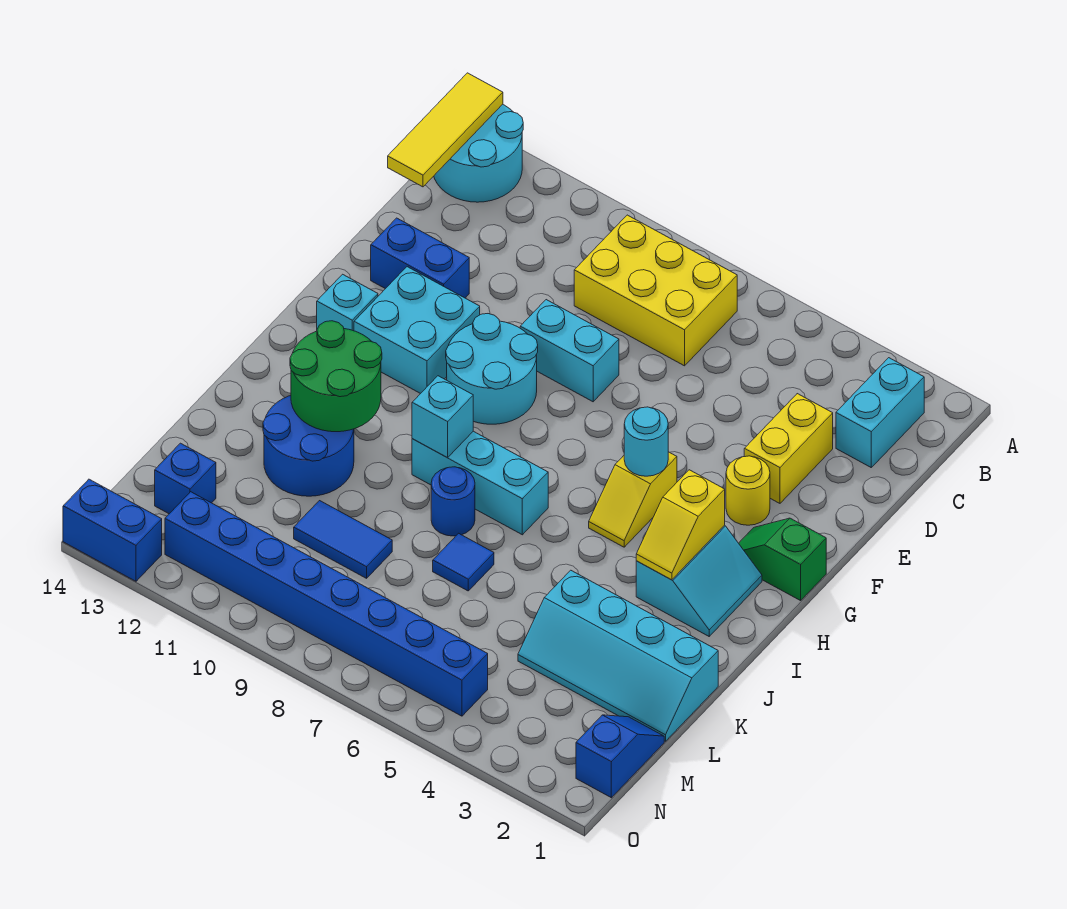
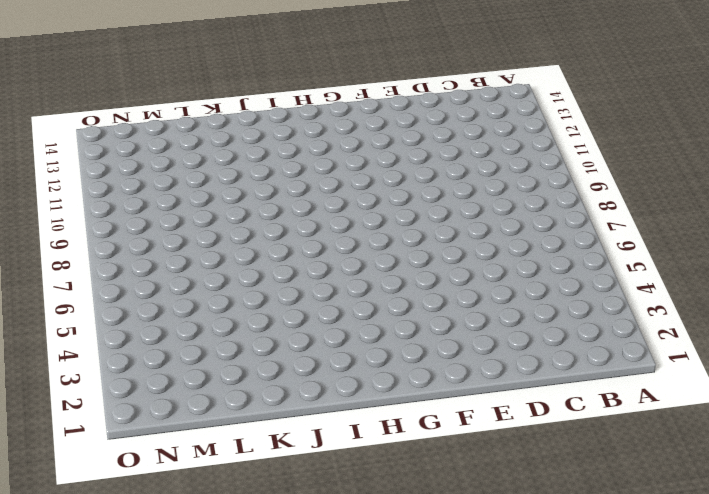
none -> cyan round brick A13:B14 level 1
none -> cyan brick B2:C2 level 1
none -> yellow brick B7:C9 level 1

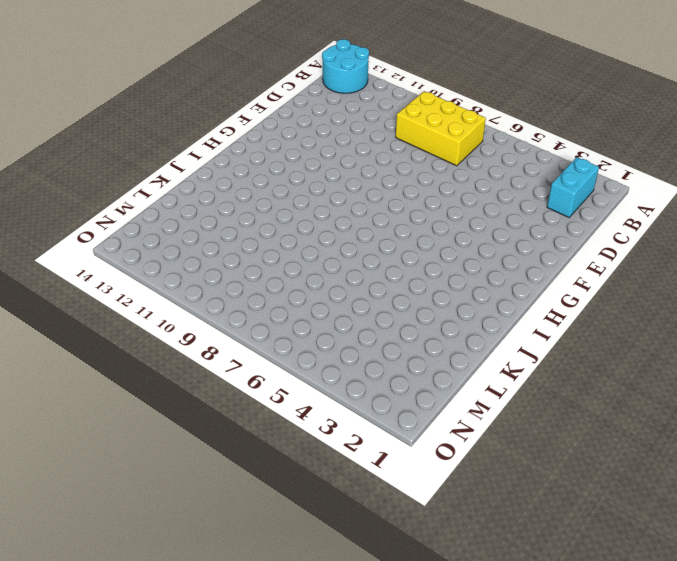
none -> yellow brick D3:E3 level 1
none -> cyan brick E8:E9 level 1
none -> blue brick E12:E13 level 1

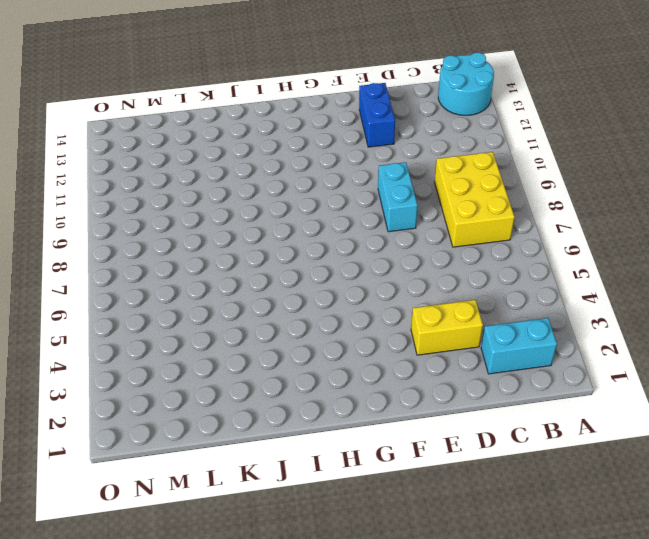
none -> yellow round brick F3 level 1
none -> cyan round brick F9:G10 level 1
none -> cyan brick F11:G12 level 1

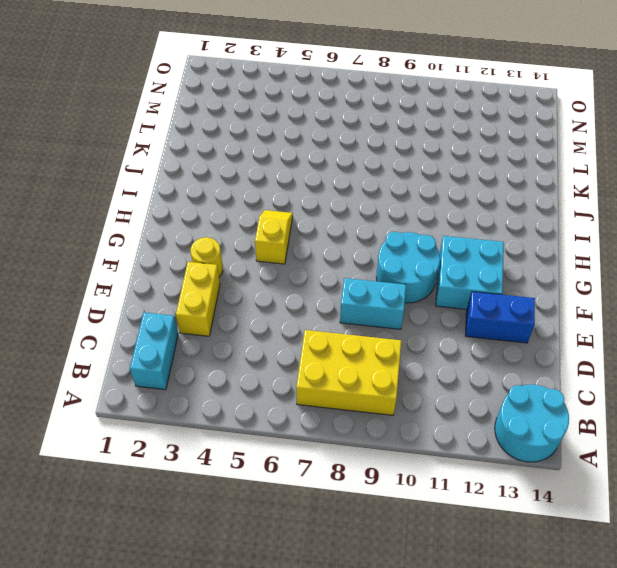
none -> green slope G1:G2 level 1 top 1
none -> cyan brick G13 level 1
none -> cyan slope H2:I3 level 1 top 3

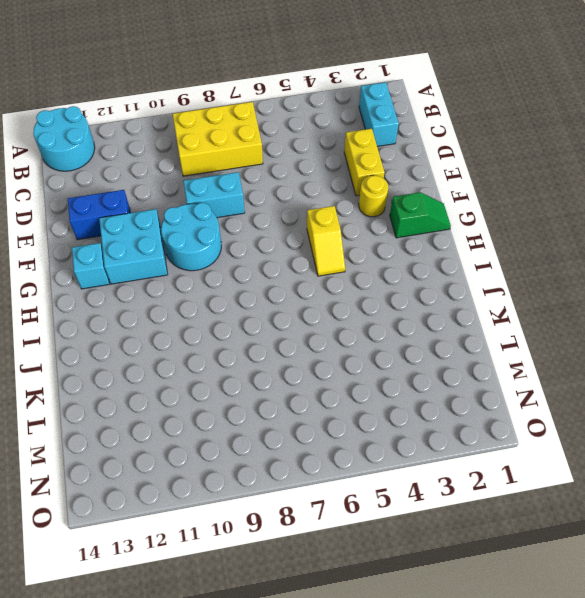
green slope G1:G2 level 1 top 2 -> green slope G1:G2 level 1 top 1
none -> cyan slope H2:I3 level 1 top 3
none -> cyan brick I7:I9 level 1
none -> blue round brick J8 level 1

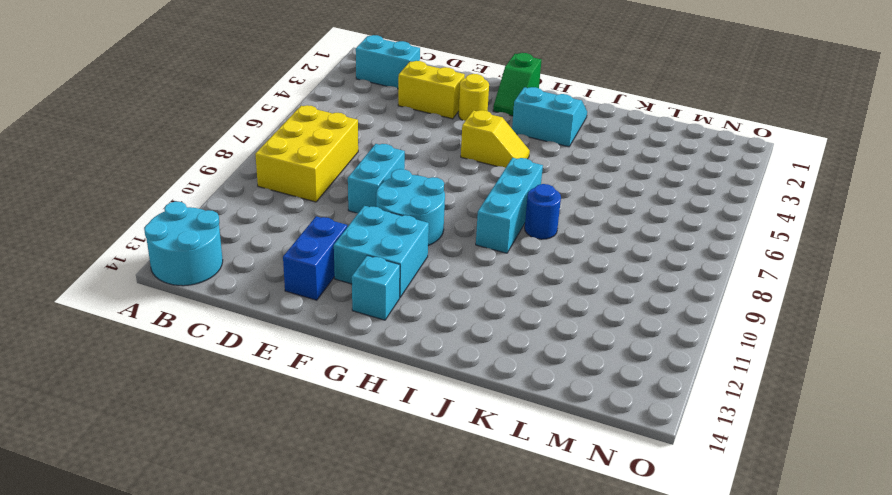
none -> blue round brick J11:K12 level 1
none -> cyan slope K1:L4 level 1 top K
none -> blue tile K7 level 1

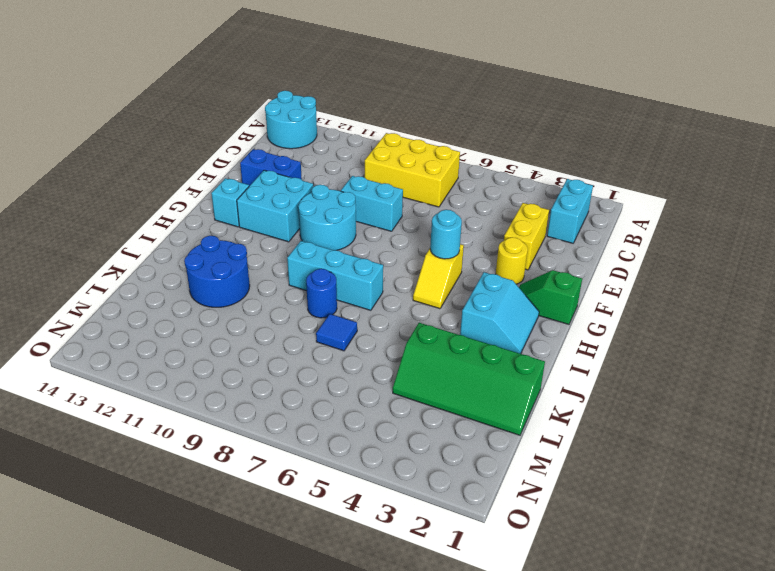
green slope K1:L4 level 1 top K -> cyan slope K1:L4 level 1 top K
none -> blue tile L9:L10 level 1
none -> blue slope M1:N1 level 1 top N
none -> blue brick M13 level 1

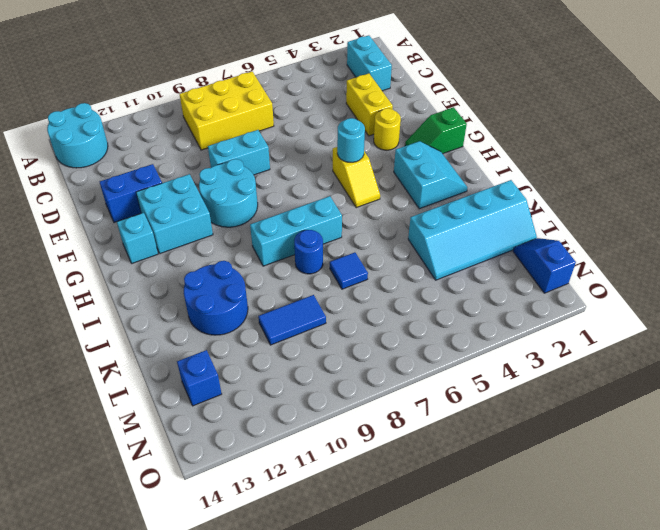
none -> blue brick N5:N12 level 1
none -> blue brick O13:O14 level 1
none -> yellow tile A14:C14 level 2

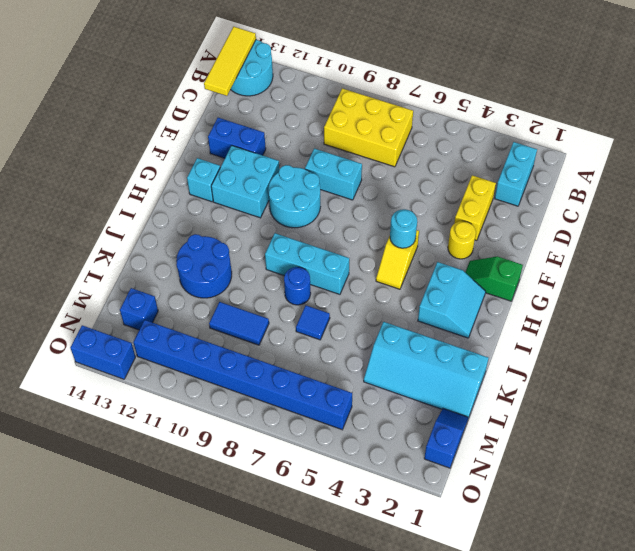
none -> yellow slope H3:I3 level 2 top H
none -> cyan brick I9 level 2
none -> green round brick I11:J12 level 2

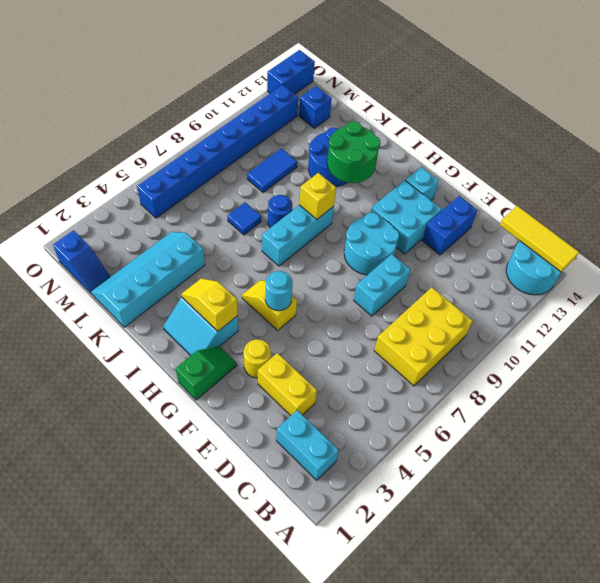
yellow brick I9 level 2 -> cyan brick I9 level 2

